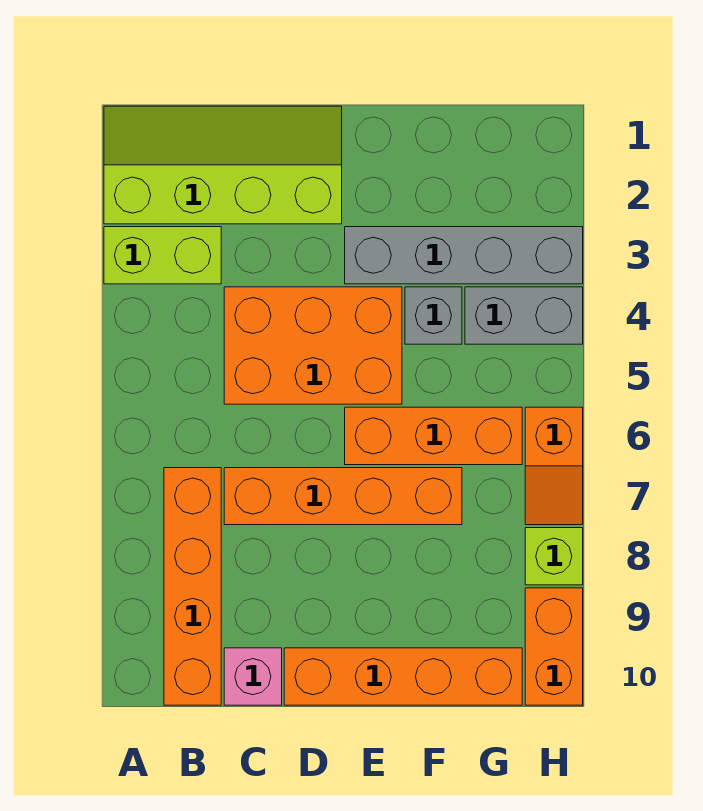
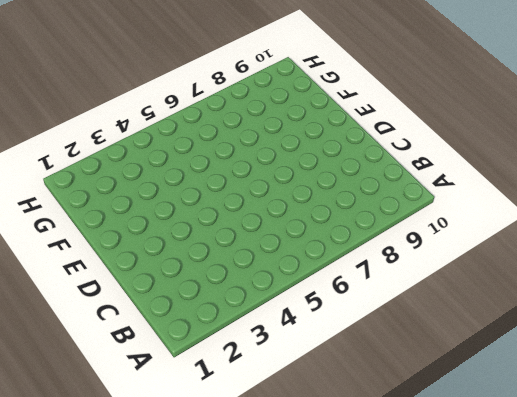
none -> lime slope A1:D2 level 1 top 2
none -> lime brick A3:B3 level 1
none -> orange brick B7:B10 level 1

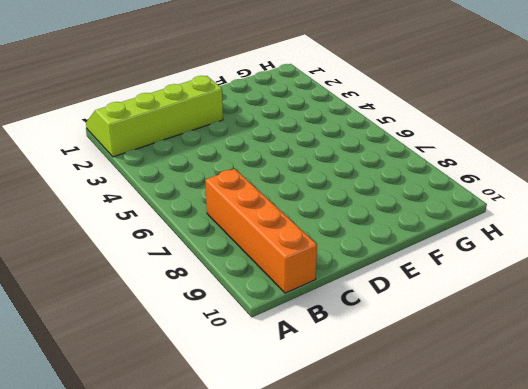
none -> lime brick A3:B3 level 1
none -> orange brick C4:E5 level 1
none -> orange brick C7:F7 level 1

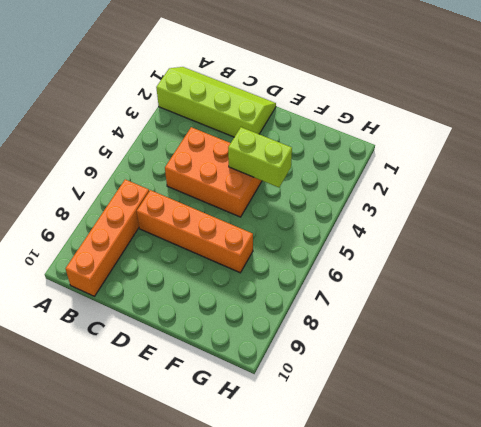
lime brick E4:F4 level 2 -> lime brick A3:B3 level 1
none -> pink brick C10 level 1
none -> orange brick D10:G10 level 1
none -> grey brick E3:H3 level 1

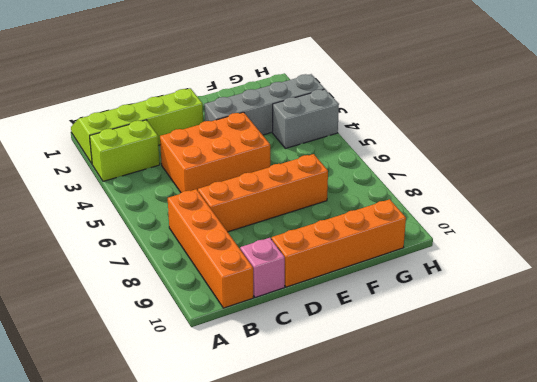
none -> orange brick E6:G6 level 1
none -> grey brick F4 level 1
none -> orange slope H6:H7 level 1 top 6

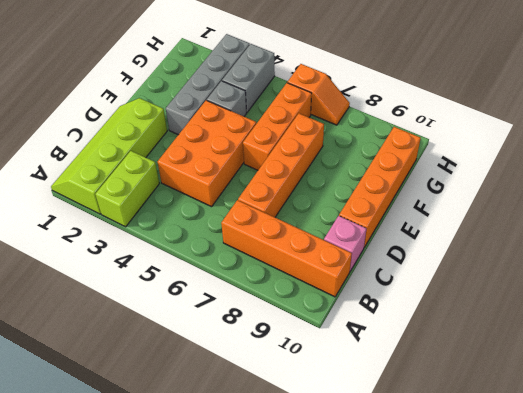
none -> lime brick H8 level 1
none -> orange brick H9:H10 level 1

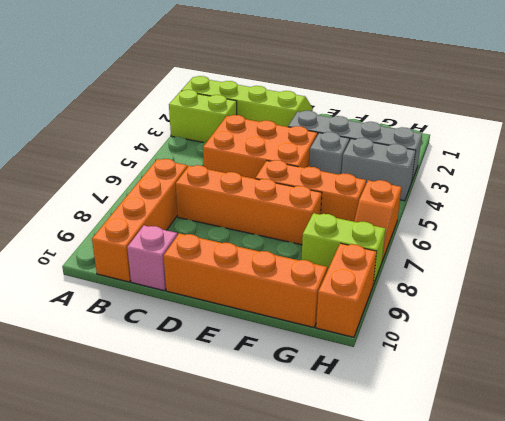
lime brick G8:H8 level 1 -> lime brick H8 level 1

